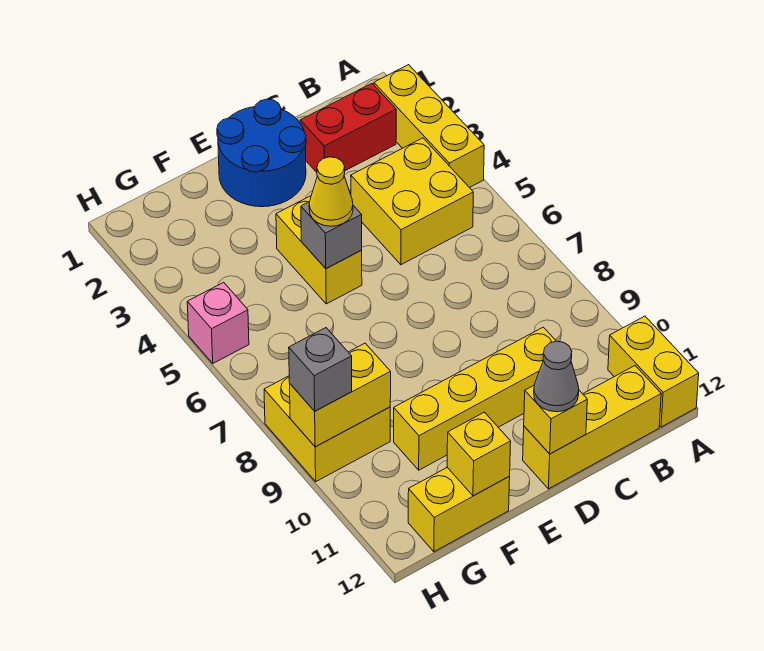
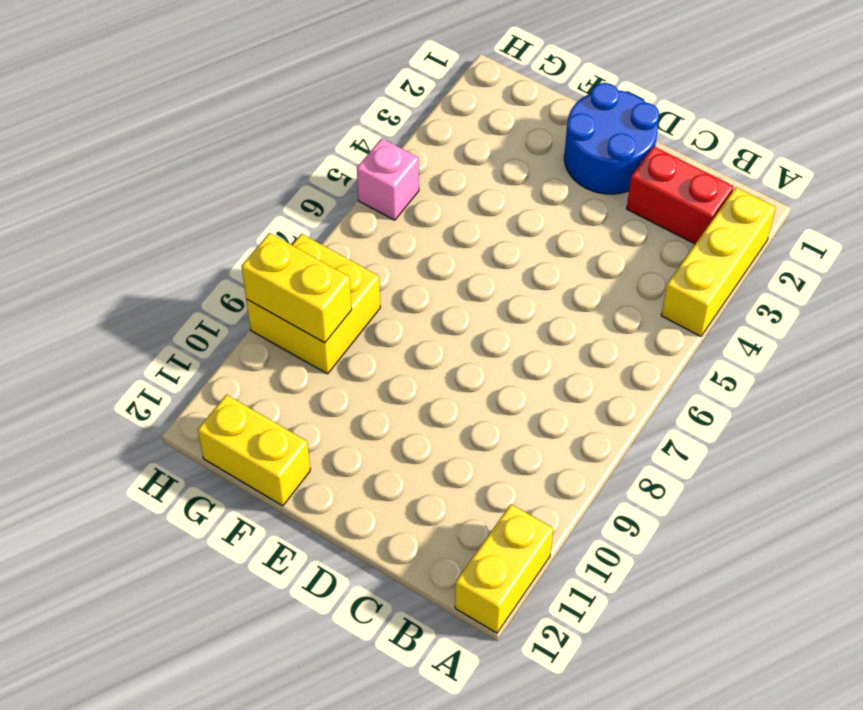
none -> yellow brick B4:C5 level 1
none -> yellow brick B12:D12 level 1
none -> yellow brick C10:F10 level 1

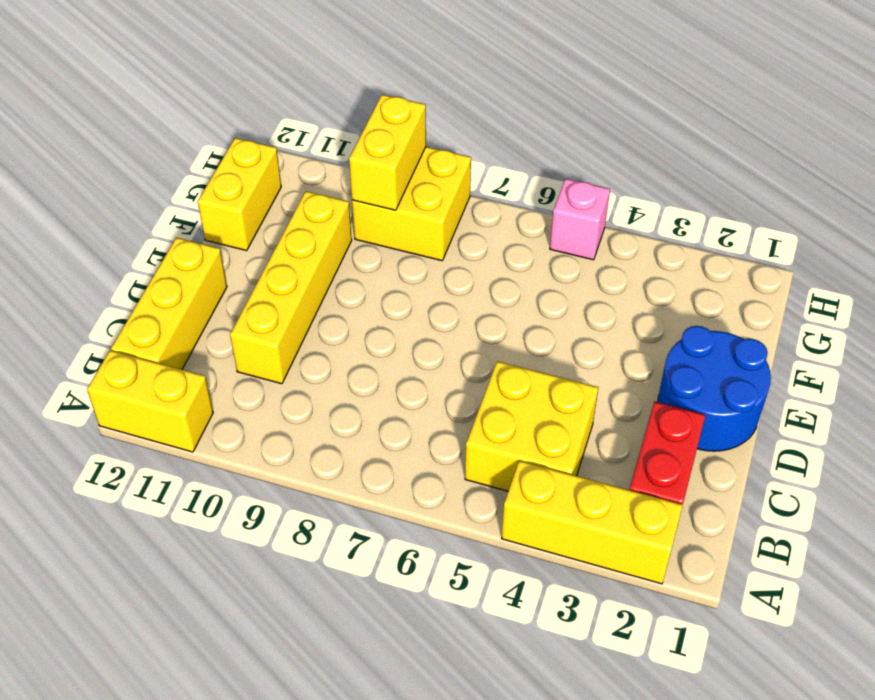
none -> yellow brick E4:E5 level 1
none -> yellow brick D12 level 2
none -> grey brick E5 level 2

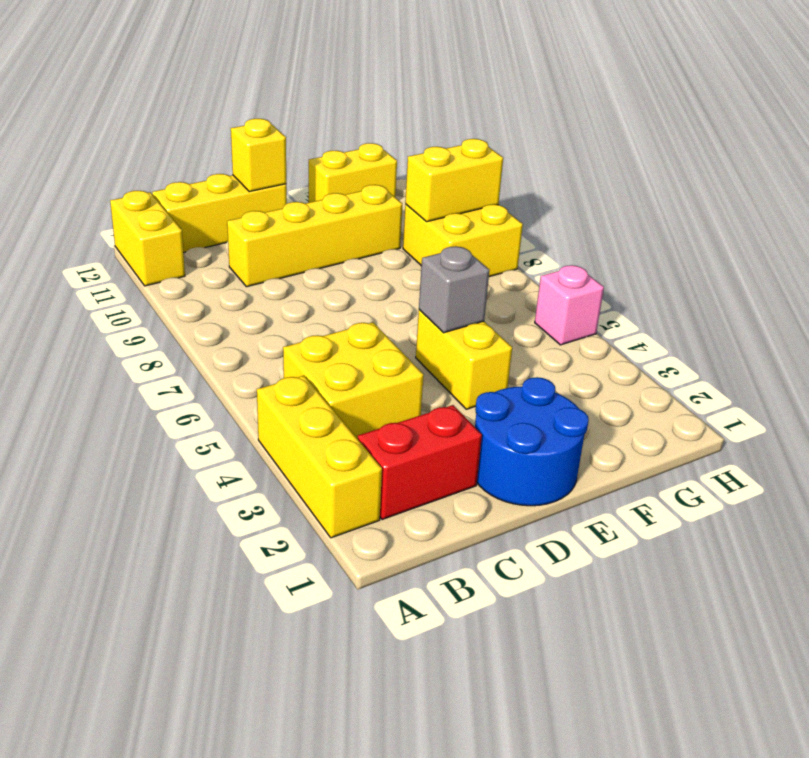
none -> yellow brick F12 level 2
none -> grey cone D12 level 3
none -> yellow cone E5 level 3

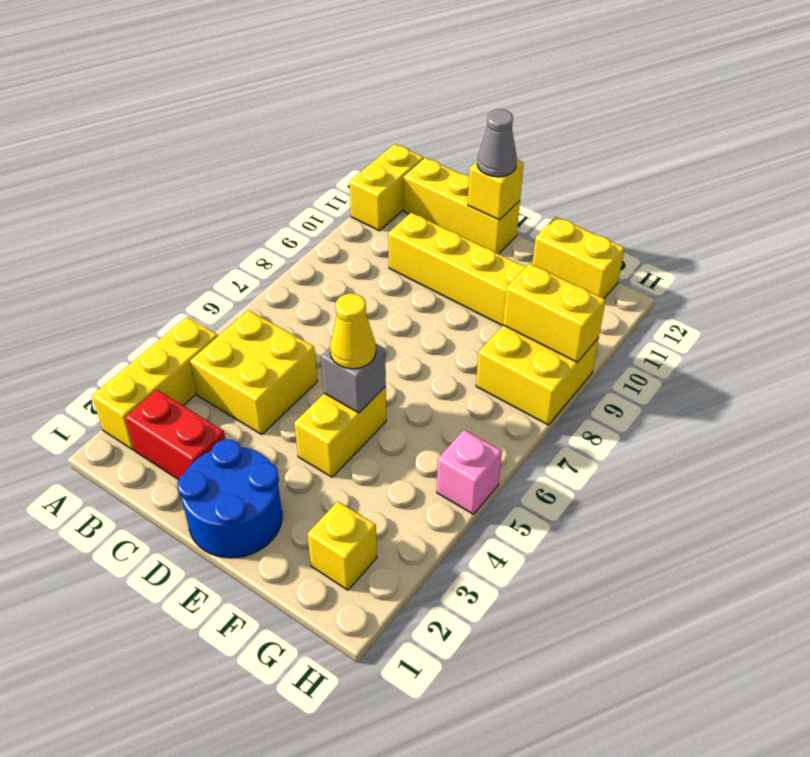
yellow brick G2 level 1 -> yellow brick F12 level 2
none -> grey brick H9 level 3

